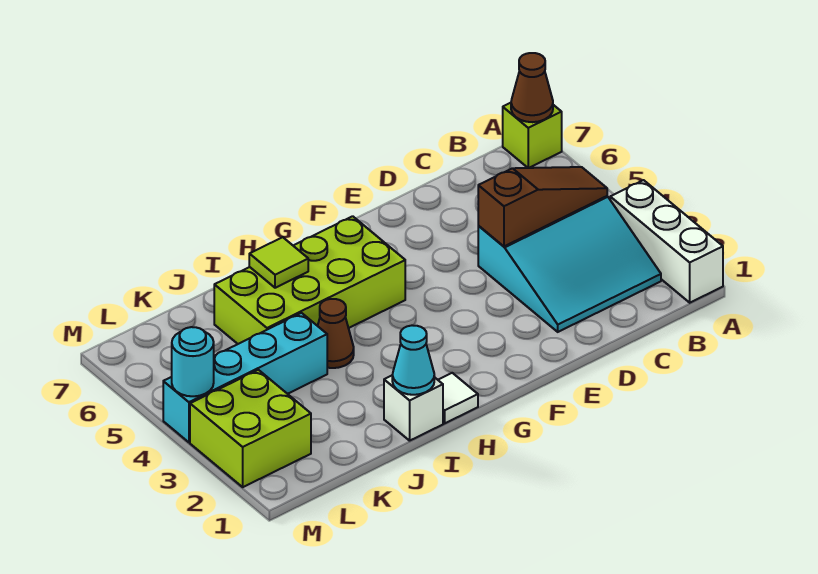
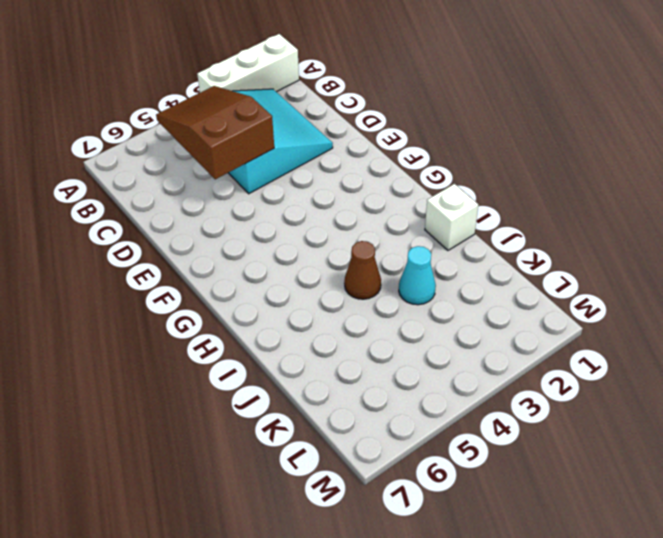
brown slope B4:D5 level 2 top D -> brown slope B4:D4 level 2 top D
cyan cone J3 level 1 -> cyan cone I1 level 2
none -> lime brick A7 level 1
none -> lime brick G5:J6 level 1
none -> white tile H1 level 1

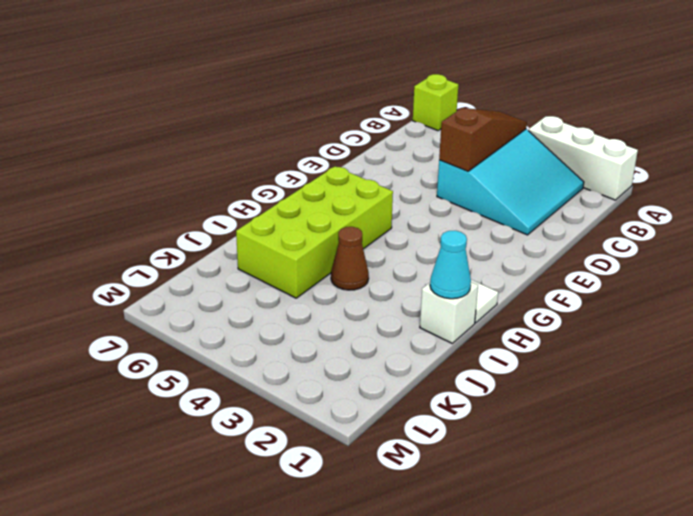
none -> cyan brick J4:M4 level 1
none -> lime brick L2:M3 level 1
none -> brown cone A7 level 2

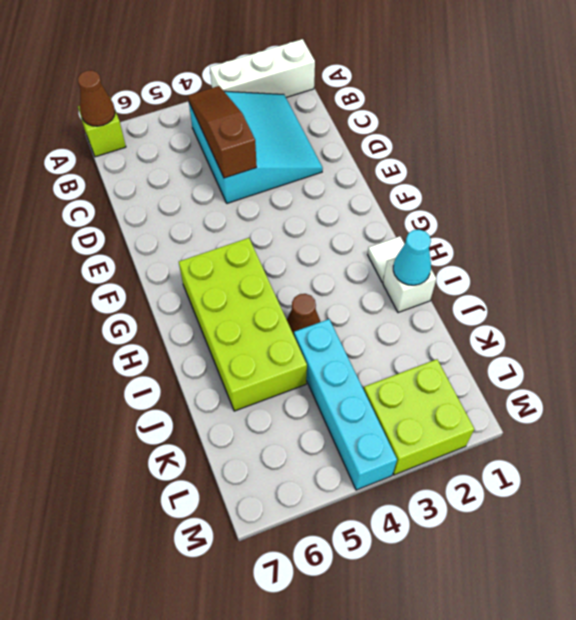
none -> lime tile I6 level 2
none -> cyan round brick M4 level 2

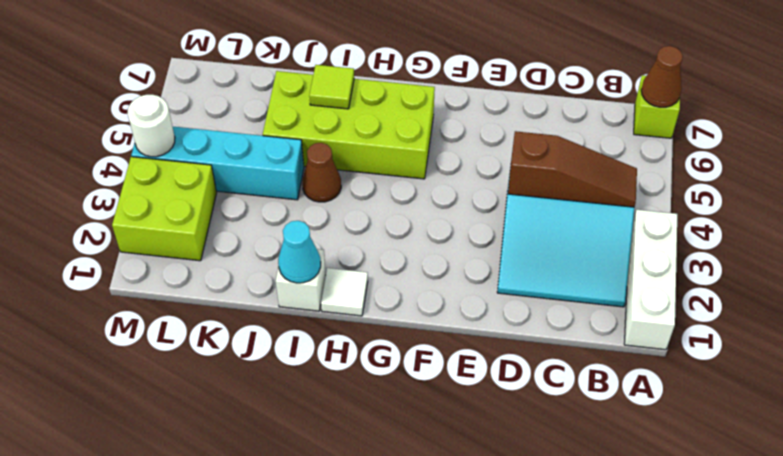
white round brick M4 level 2 -> cyan round brick M4 level 2

